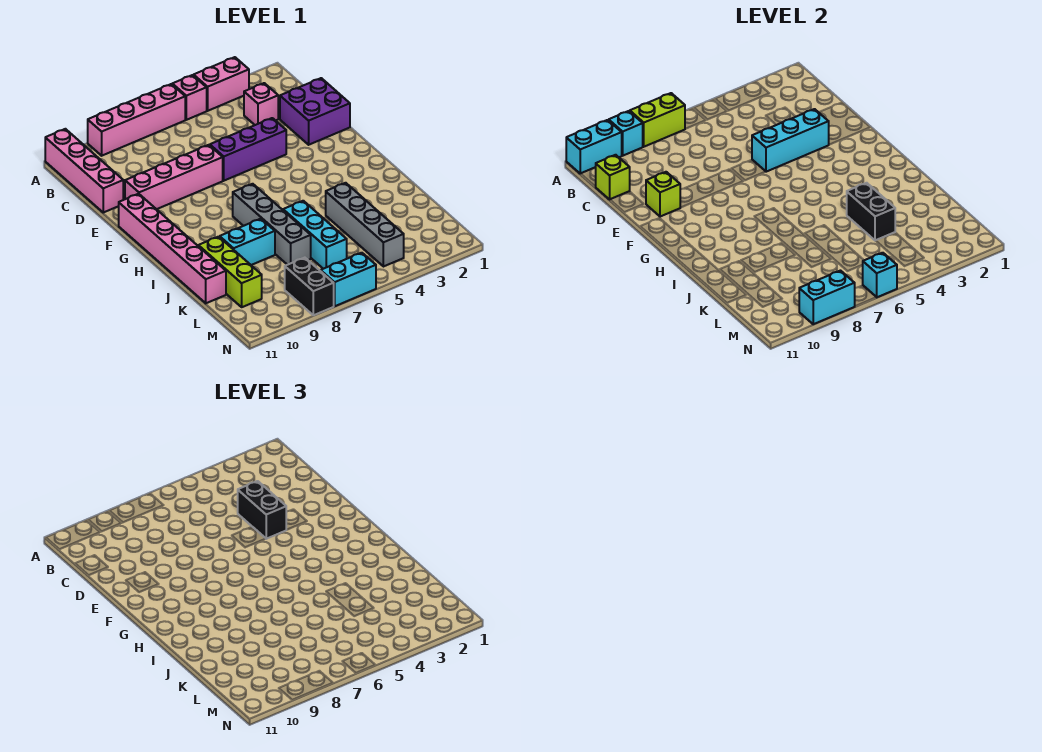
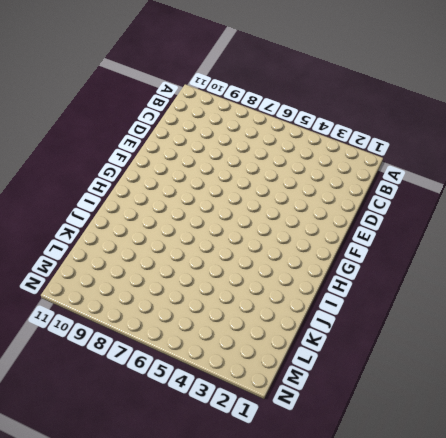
none -> pink brick A3:A4 level 1
none -> pink brick A5 level 1
none -> pink brick A6:A9 level 1

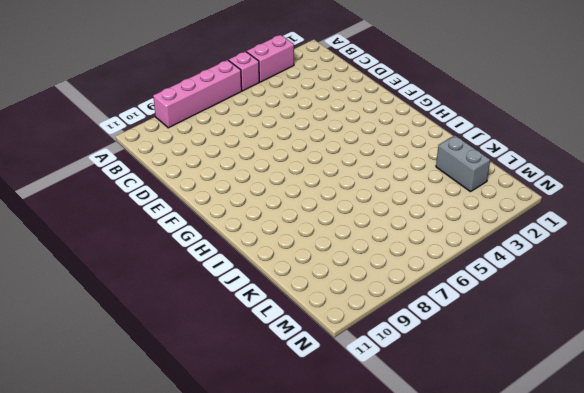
grey brick K2:L2 level 1 -> none
none -> pink brick A11:D11 level 1
none -> pink brick C3 level 1
none -> purple brick D1:E2 level 1

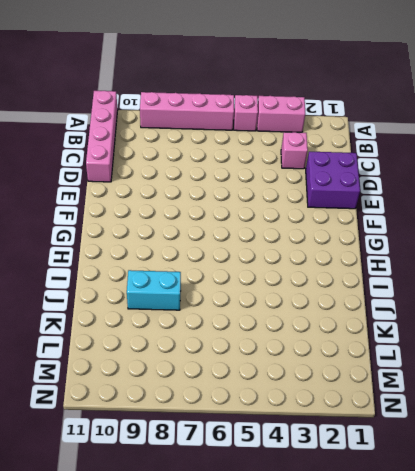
none -> purple brick E4:E6 level 1
none -> pink brick E7:E10 level 1
none -> pink brick F11:K11 level 1

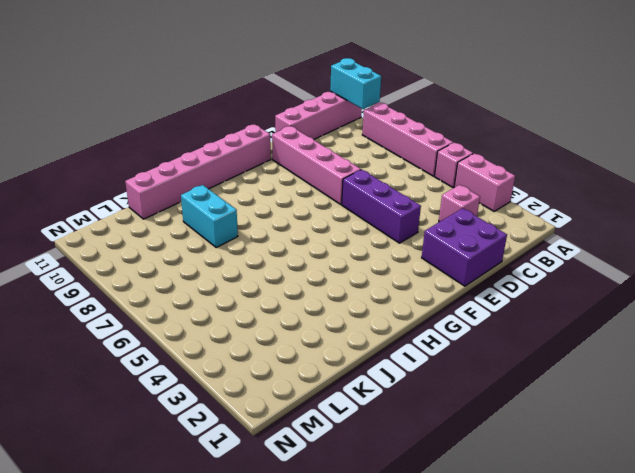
none -> grey brick H7:K7 level 1
none -> grey brick J4:M4 level 1
none -> cyan brick J6:L6 level 1

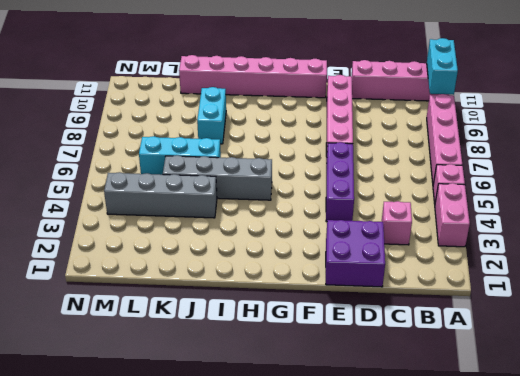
grey brick H5:K5 level 1 -> grey brick H7:K7 level 1
none -> lime brick J10:L10 level 1
none -> black brick M8:N8 level 1
none -> cyan brick N6:N7 level 1

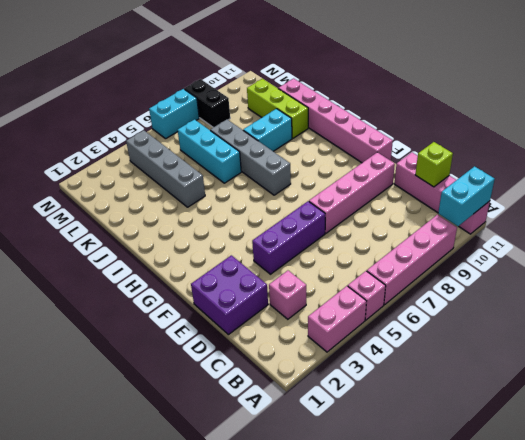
none -> lime brick A7:A8 level 2
none -> cyan brick A9 level 2
none -> cyan brick E3:E5 level 2

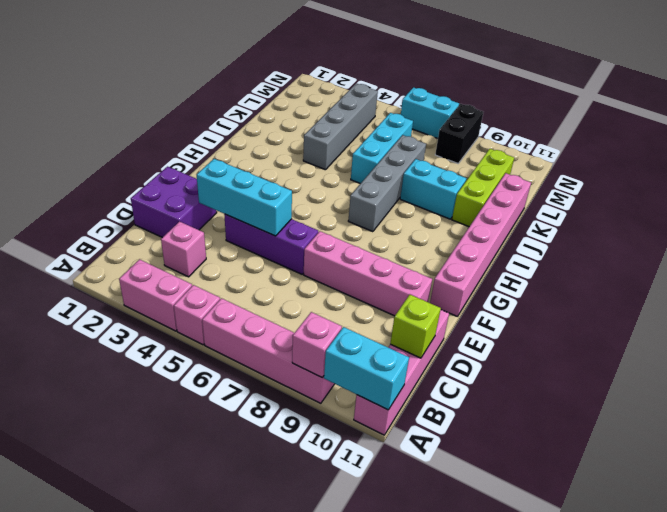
pink brick A9 level 2 -> cyan brick A9 level 2
none -> lime brick A7:A8 level 2
none -> lime brick E10 level 2
none -> black brick J4:K4 level 2

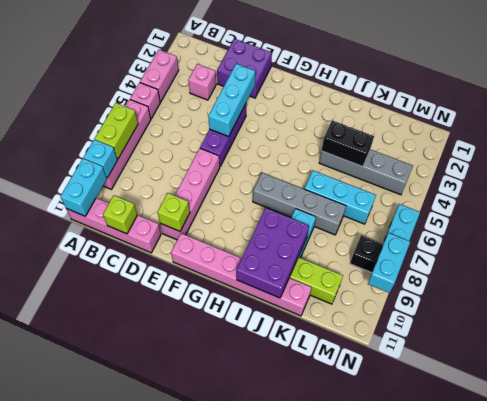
purple brick I9:J11 level 2 -> none
none -> cyan brick N6 level 2
none -> black brick D4:E4 level 3

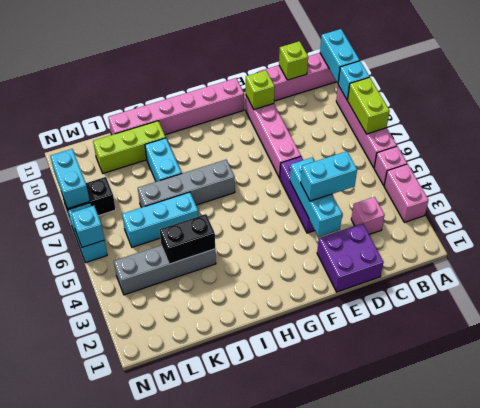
cyan brick D4:E4 level 3 -> black brick D4:E4 level 3

